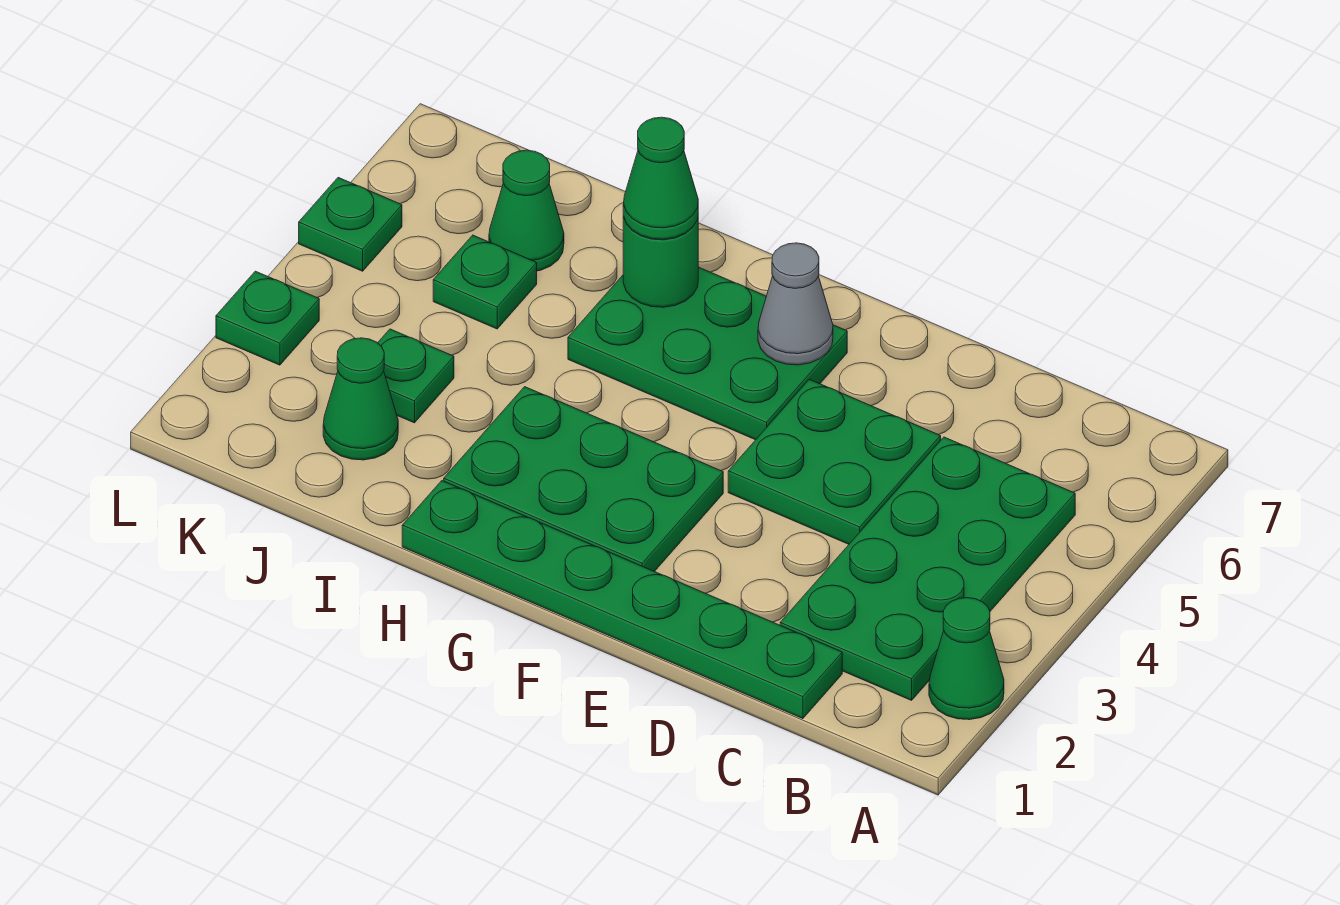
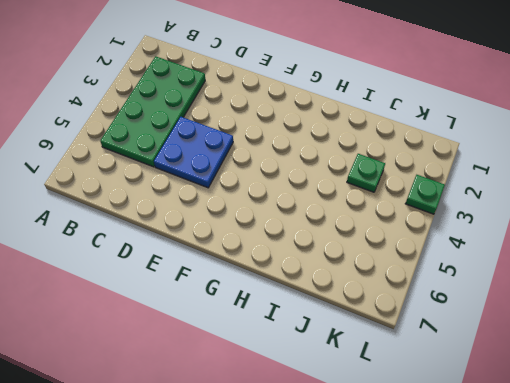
blue plate D4:E5 level 1 -> green plate D4:E5 level 1
none -> green cone A2 level 1
none -> green plate C1:H1 level 1
none -> green plate F2:H3 level 1

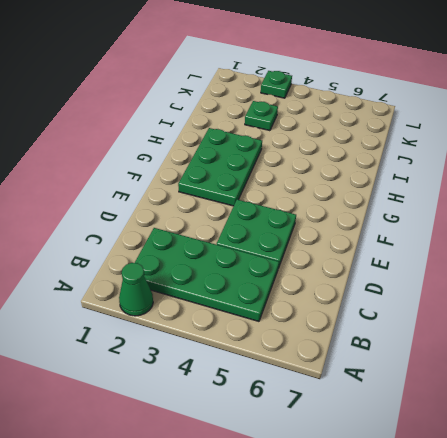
none -> green plate C1:H1 level 1
none -> green plate F5:H6 level 1
none -> green cone J2 level 1

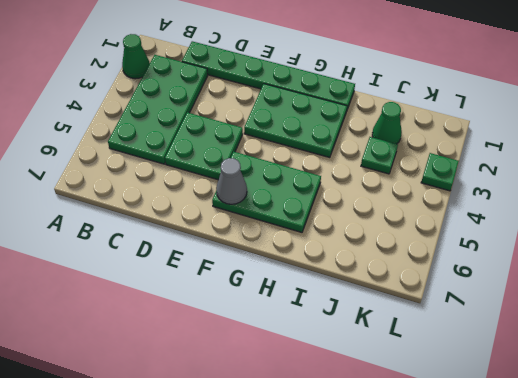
none -> green plate J5 level 1
none -> green cone J6 level 1
none -> green plate L5 level 1

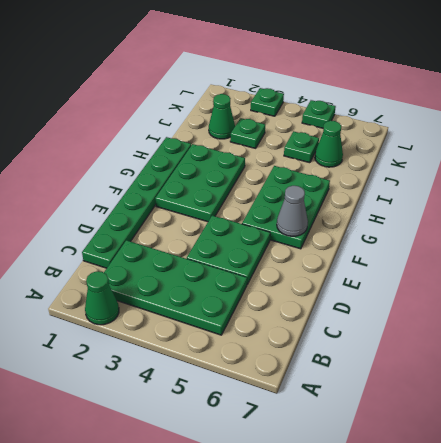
none -> green round brick H6 level 2
none -> green cone H6 level 3

